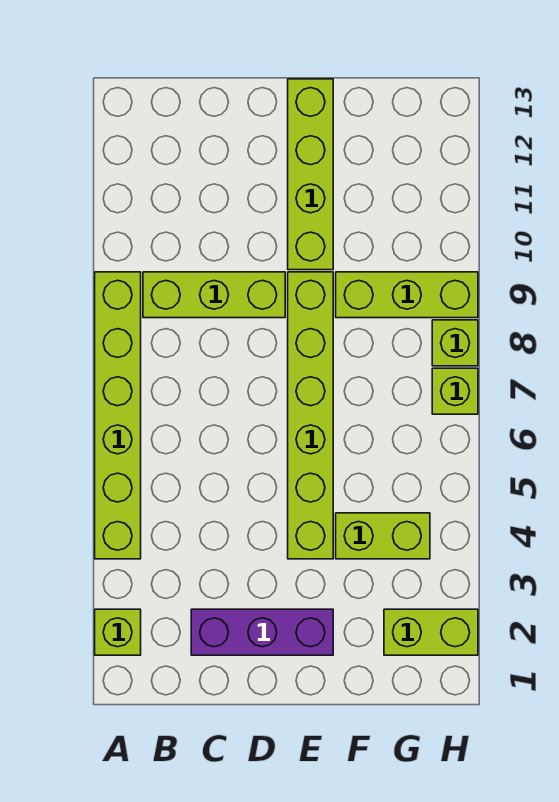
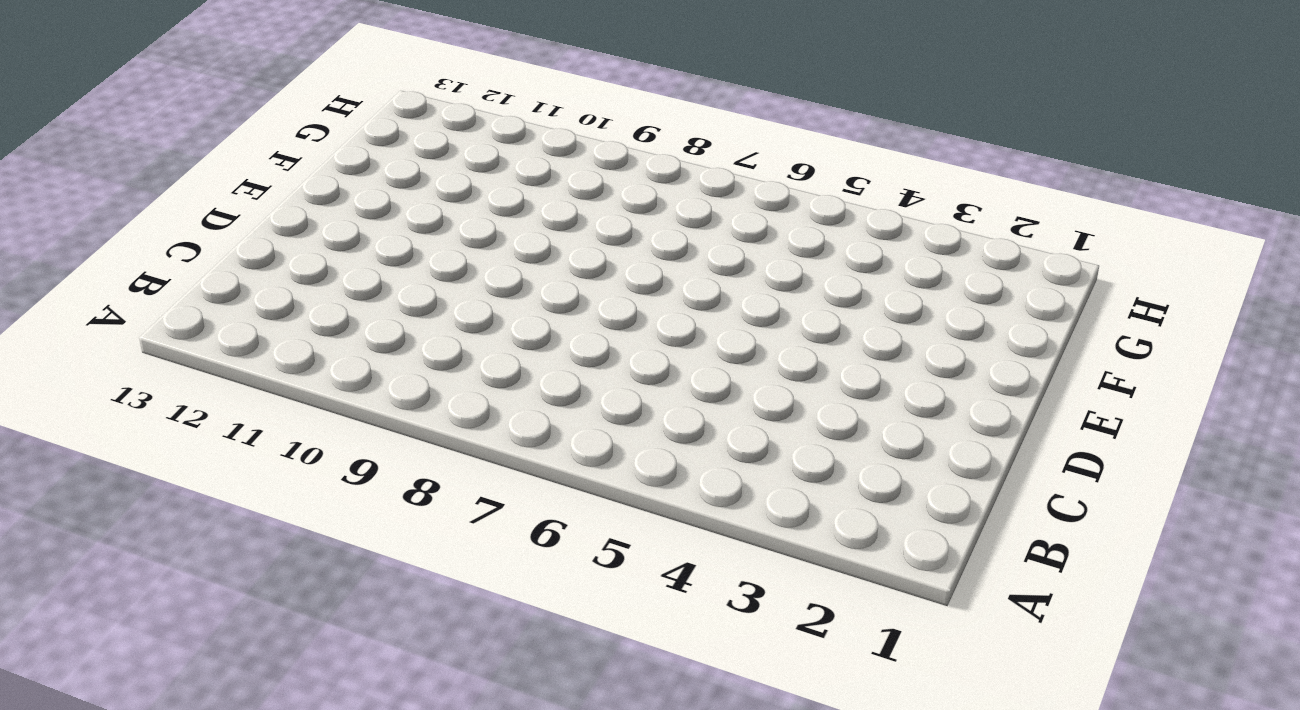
none -> lime brick A2 level 1
none -> lime brick A4:A9 level 1

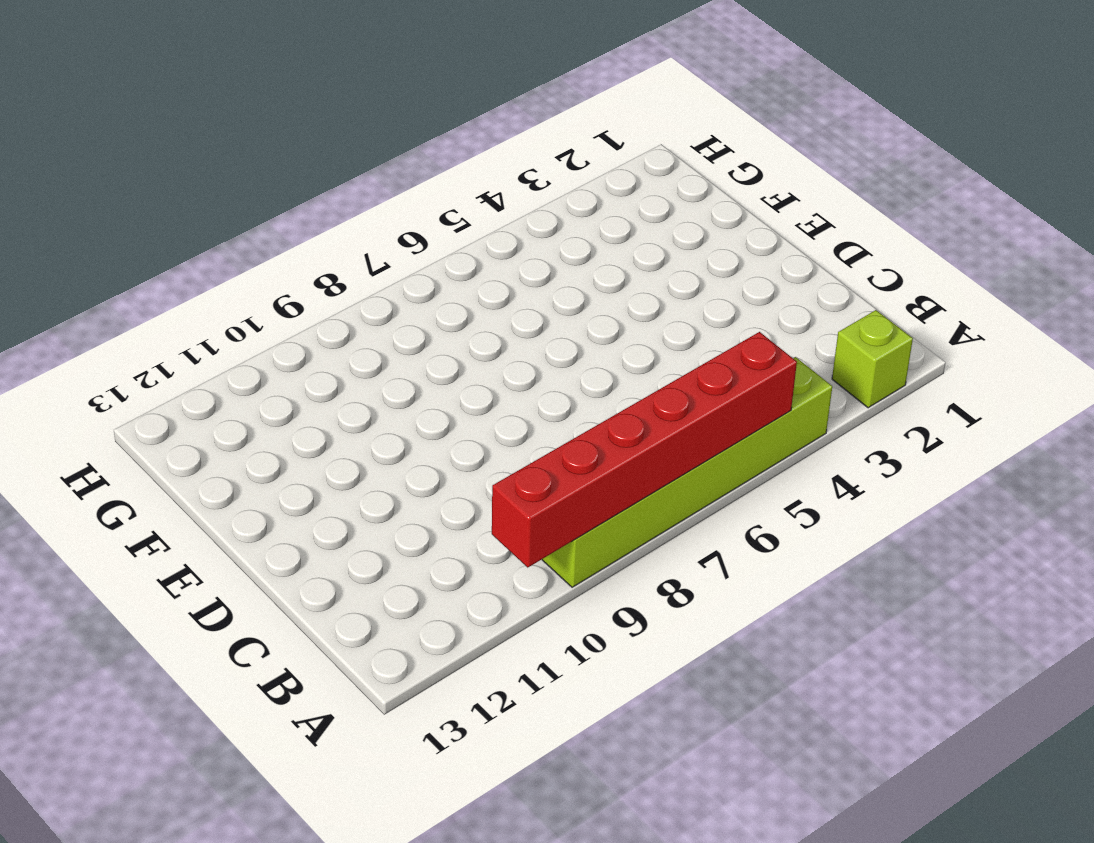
red brick A5:A10 level 2 -> none
none -> lime brick B9:D9 level 1
none -> purple brick C2:E2 level 1

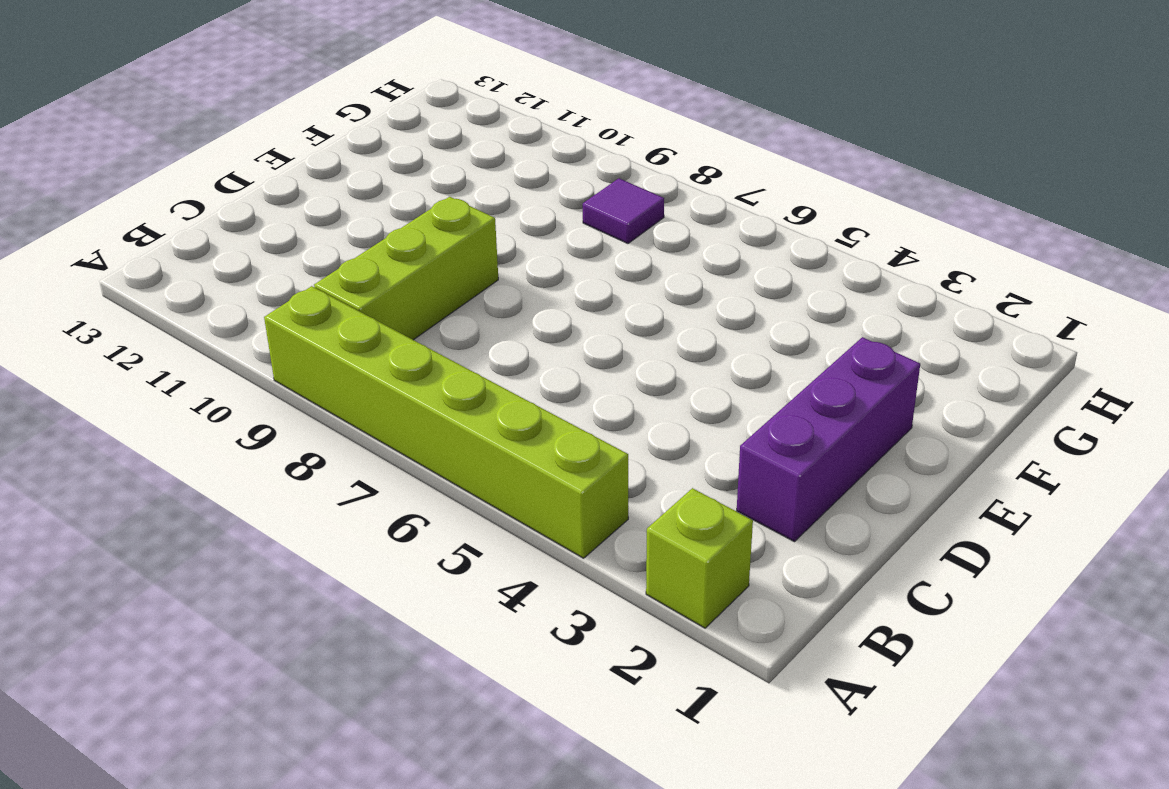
purple tile G8 level 1 -> none
none -> lime brick E4:E9 level 1
none -> lime brick E10:E13 level 1

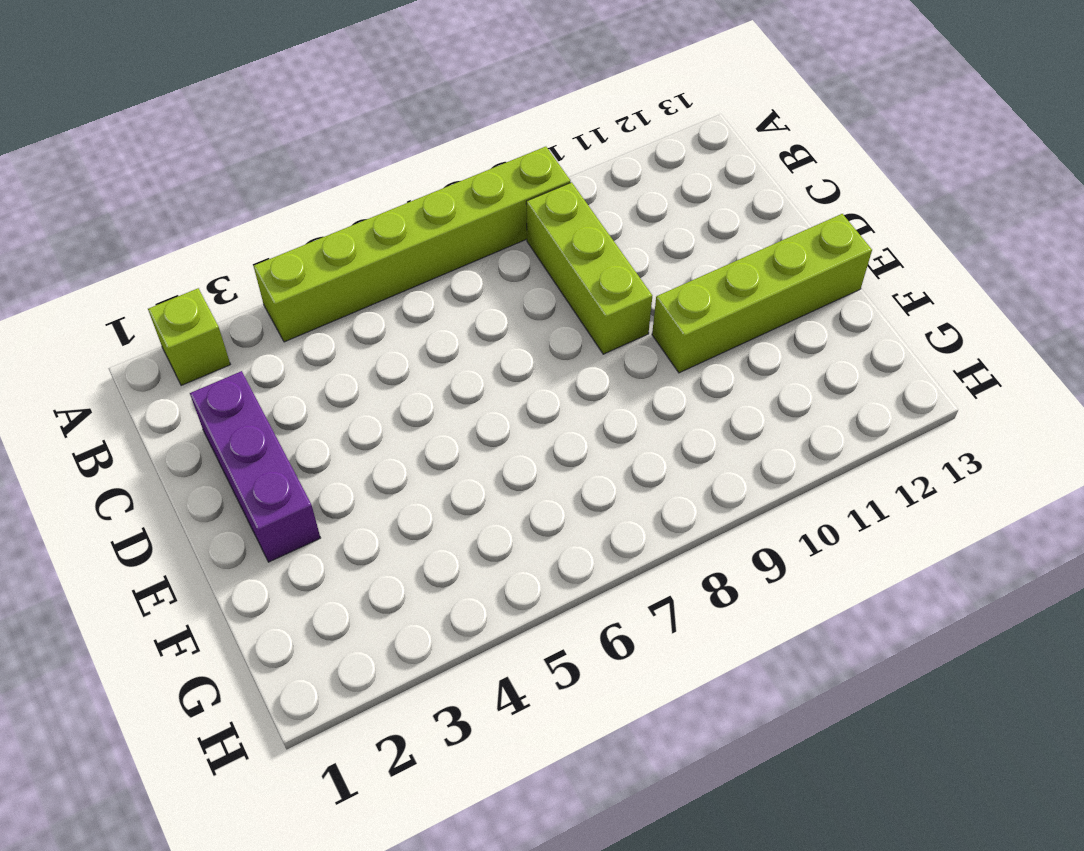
none -> lime brick E4:E9 level 1
none -> lime brick F4:G4 level 1

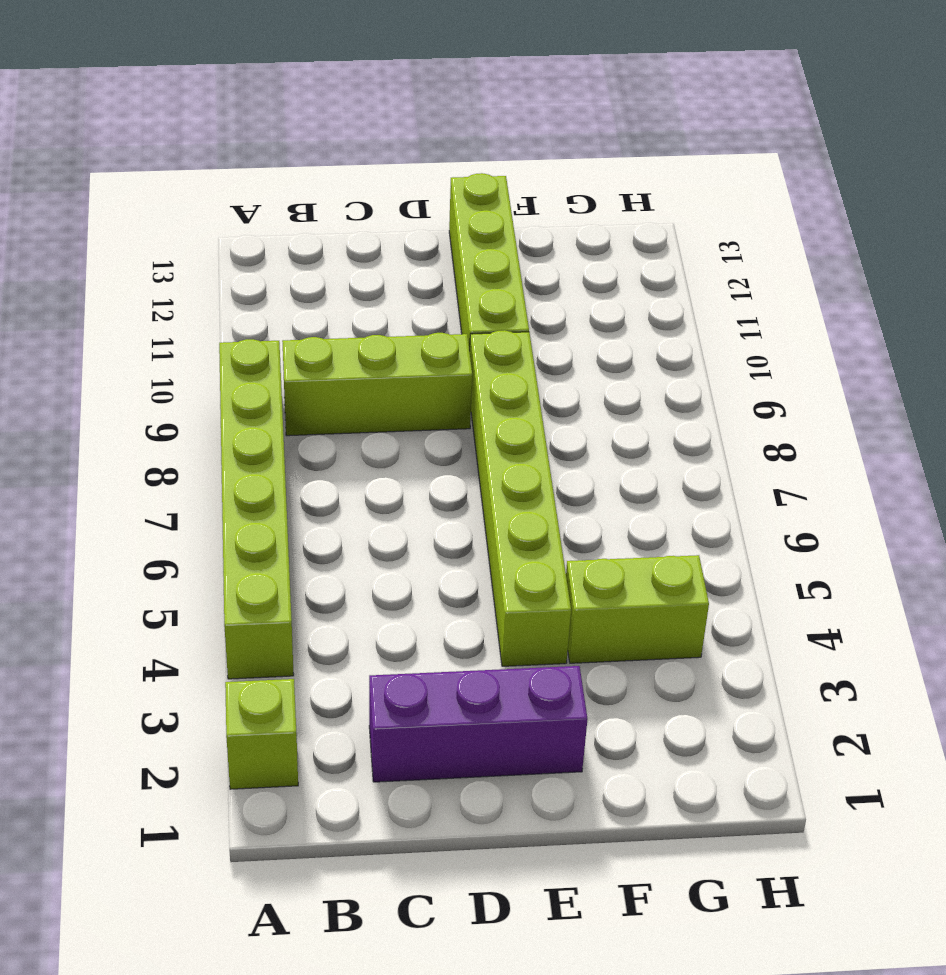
none -> lime brick F9:H9 level 1
none -> lime brick G2:H2 level 1

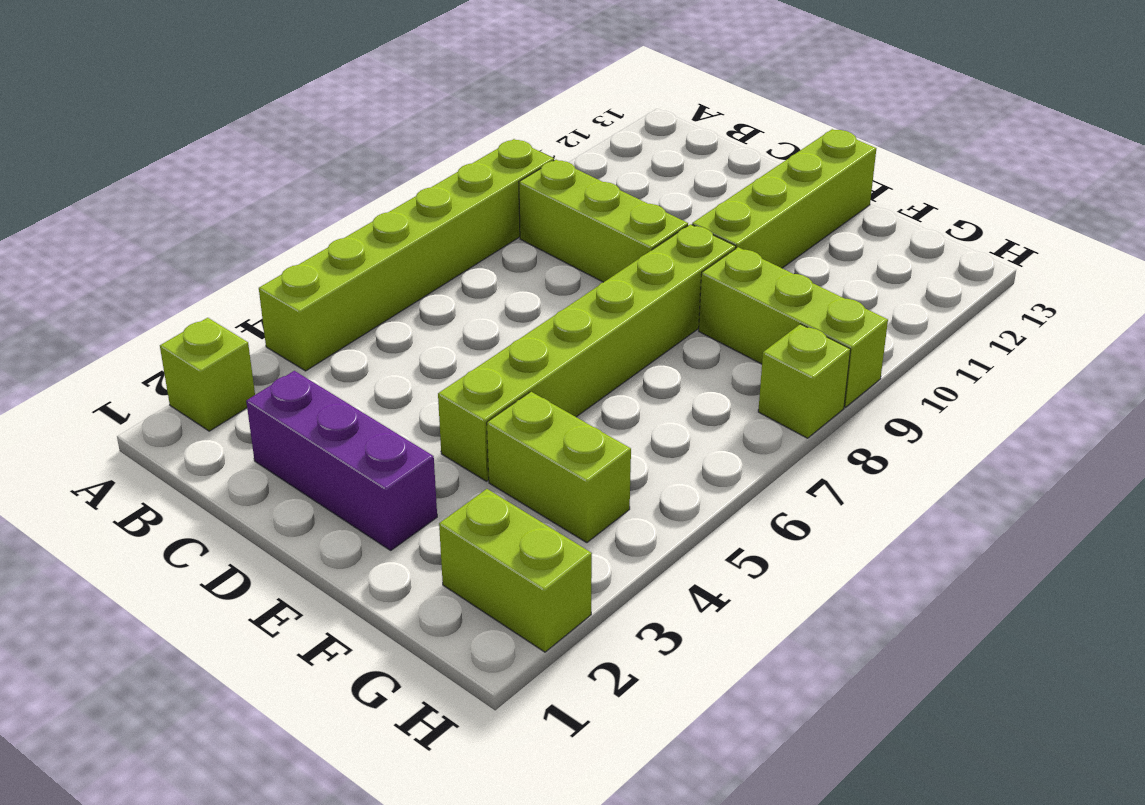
none -> lime brick H7 level 1

